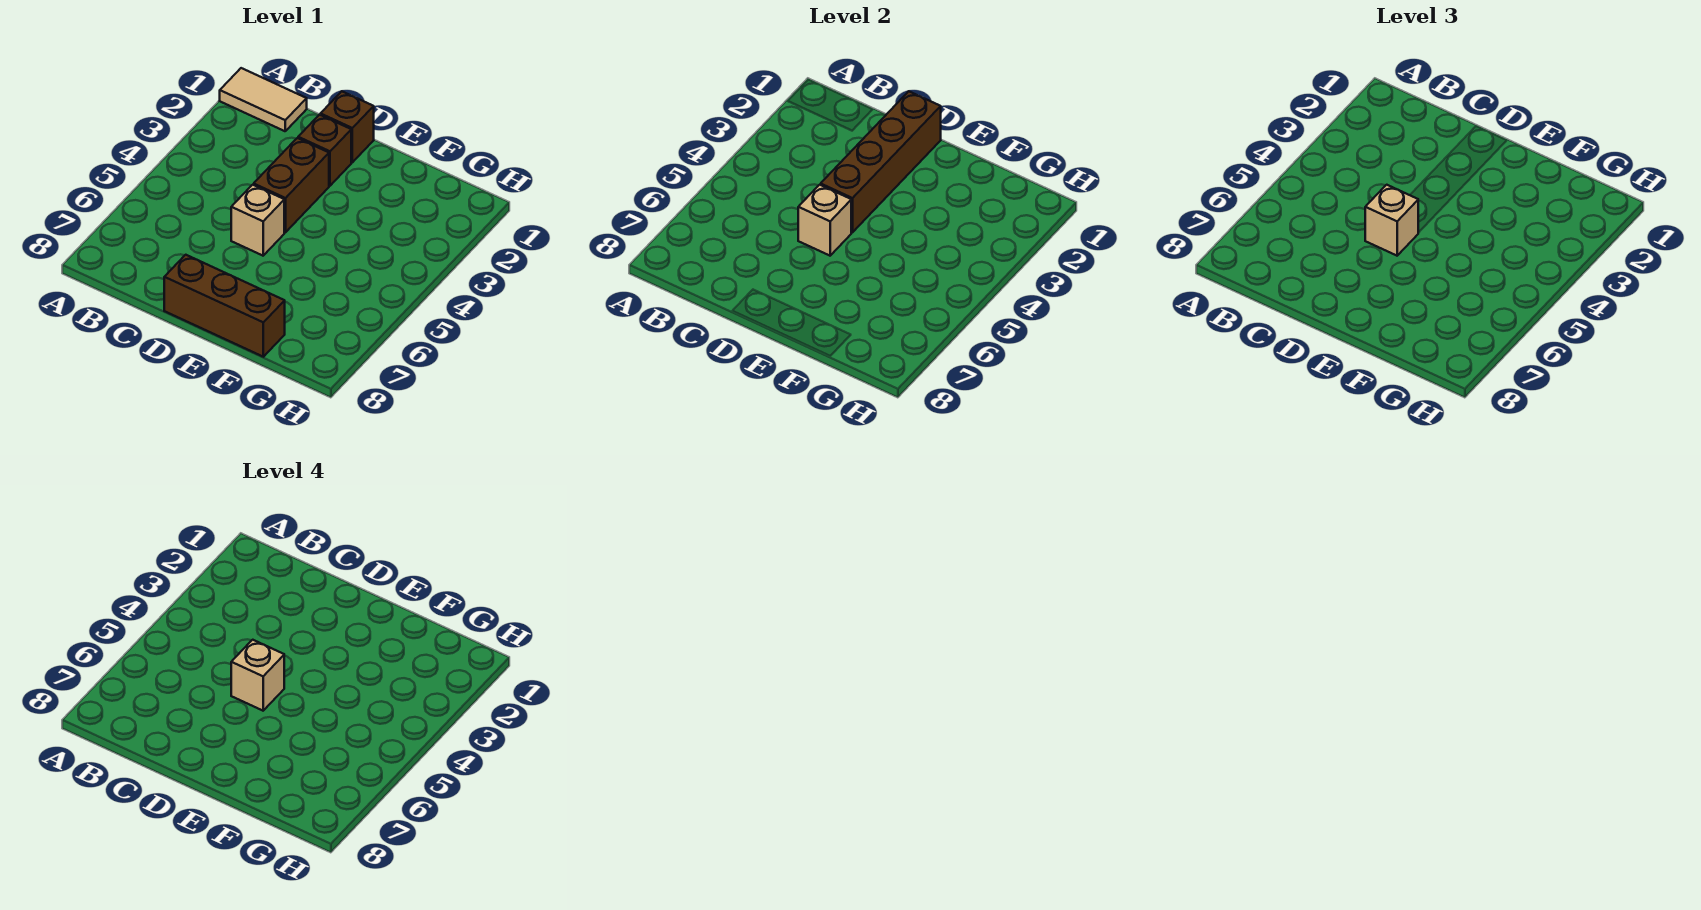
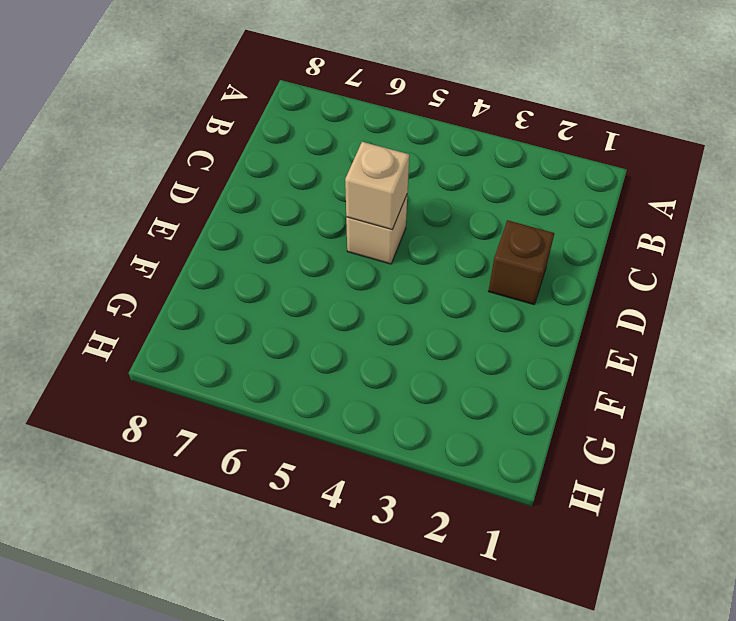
none -> tan tile A1:B1 level 1
none -> brown brick D1 level 1

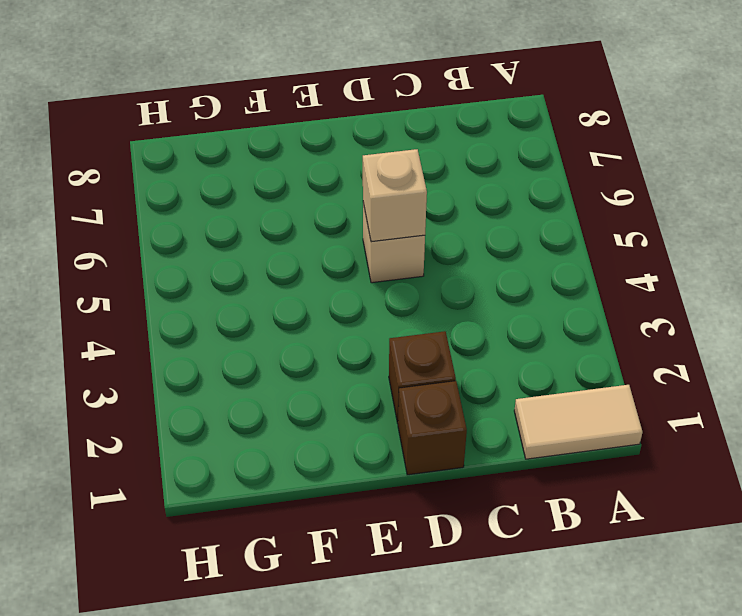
none -> brown brick D3:D4 level 1
none -> brown brick D8:F8 level 1

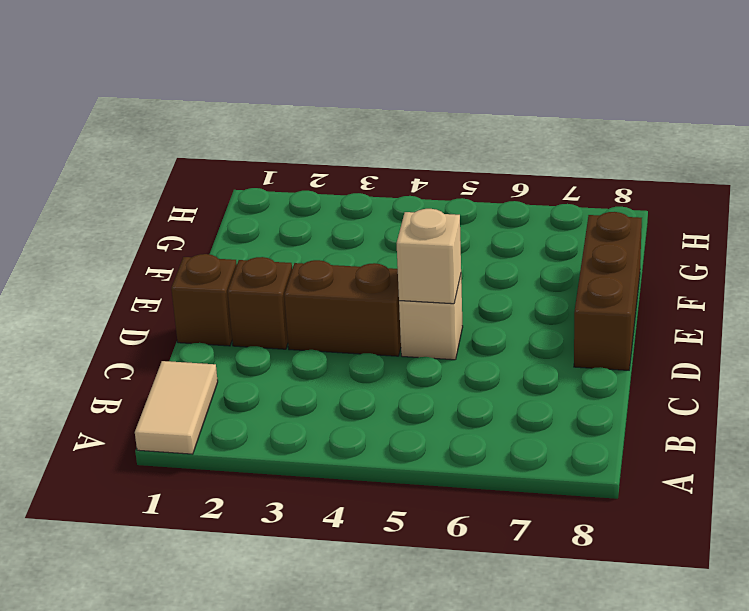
none -> brown brick D1:D4 level 2
none -> tan brick D5 level 3

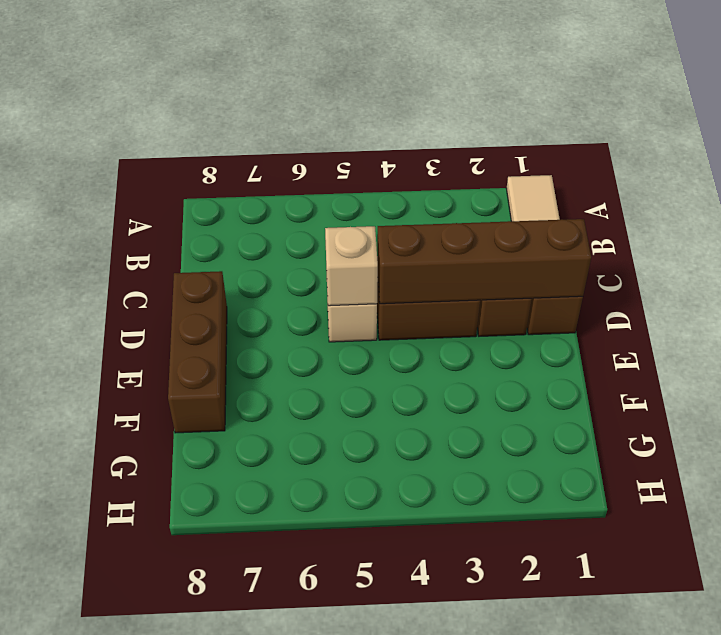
none -> tan brick D5 level 3
none -> tan brick D5 level 4

